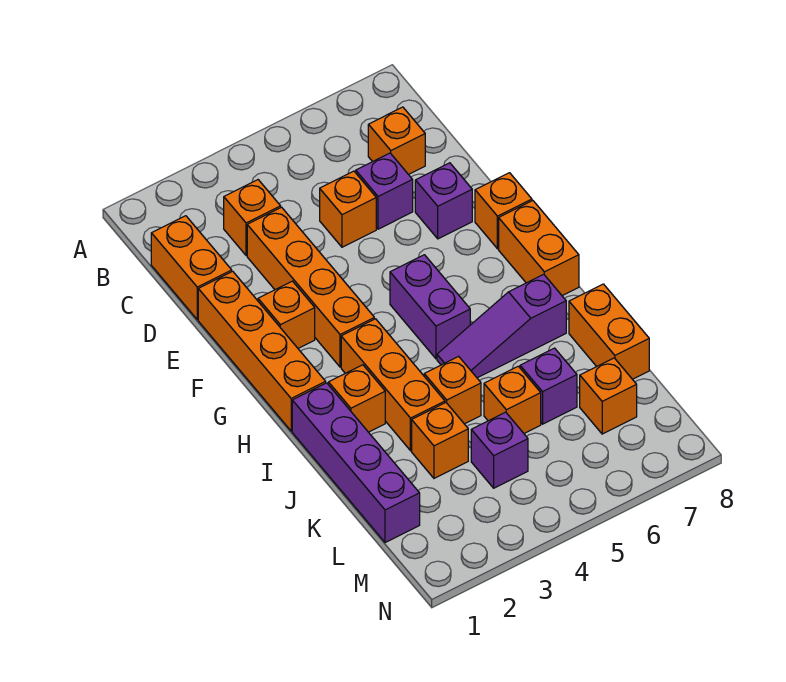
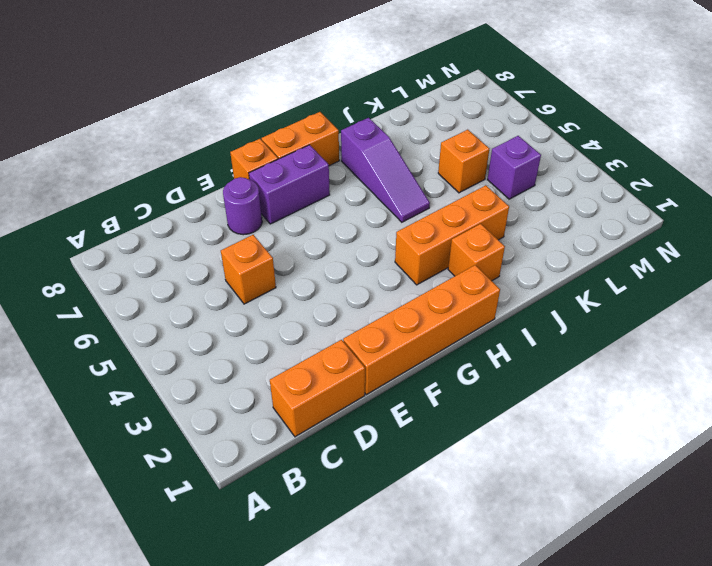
purple round brick E7 level 1 -> purple brick E7 level 1
purple brick F7:G7 level 1 -> purple brick G5:H5 level 1
none -> orange brick C3 level 1
none -> orange brick C7 level 1
none -> orange brick D3:G3 level 1

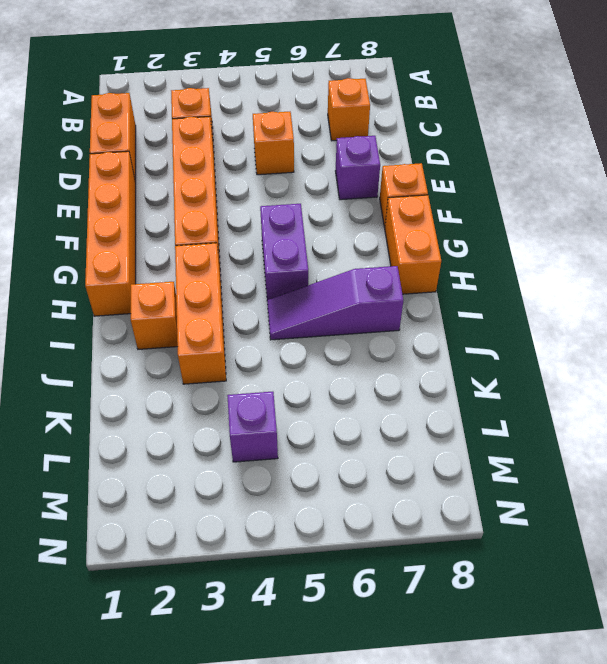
none -> purple brick D6 level 1
none -> orange brick F2 level 1
none -> purple brick I1:L1 level 1

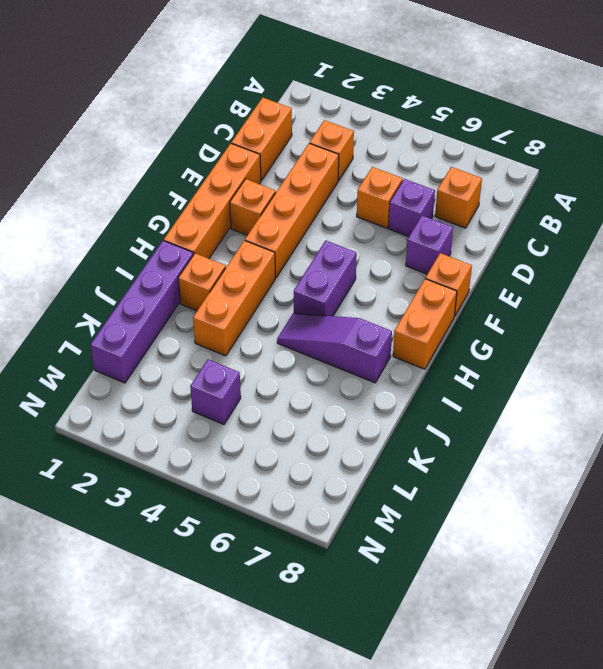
none -> orange brick J4 level 1
none -> orange brick J8:K8 level 1
none -> orange brick K3 level 1

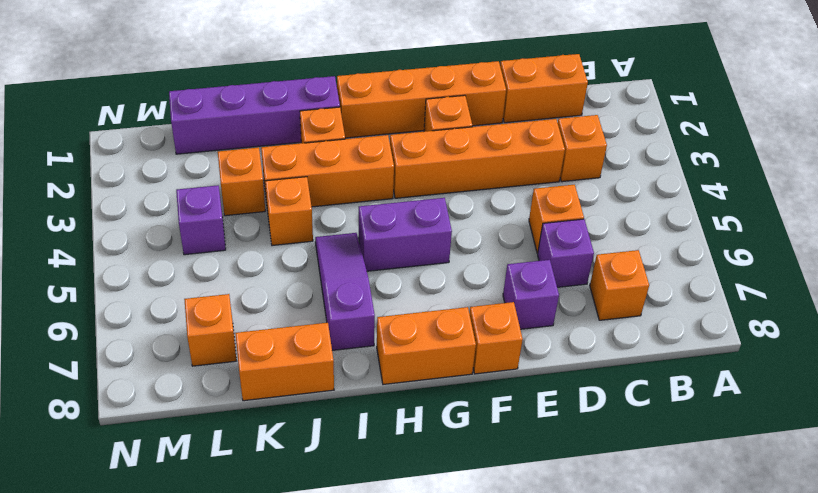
none -> orange brick K5 level 1
none -> purple brick K6 level 1

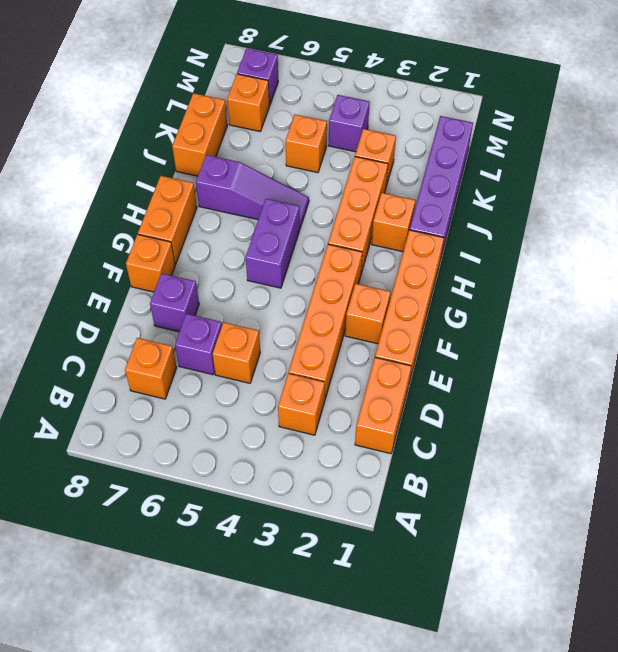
purple brick M7 level 1 -> purple brick K6 level 1
none -> orange brick J4 level 1

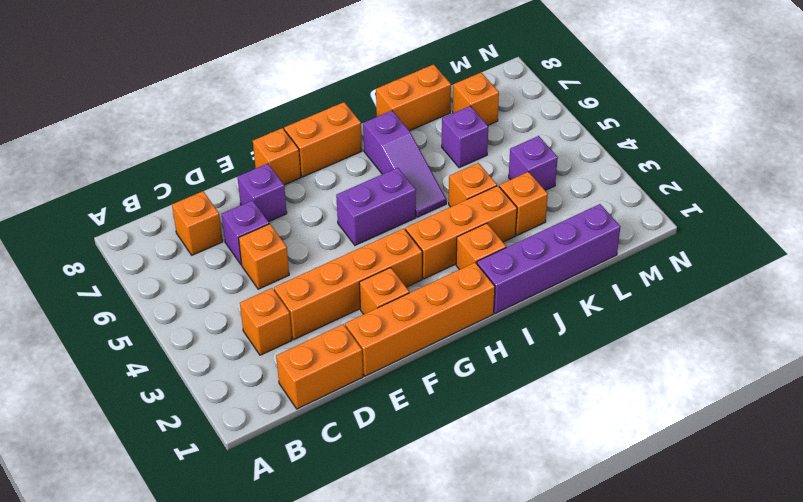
none -> orange brick K5 level 1

